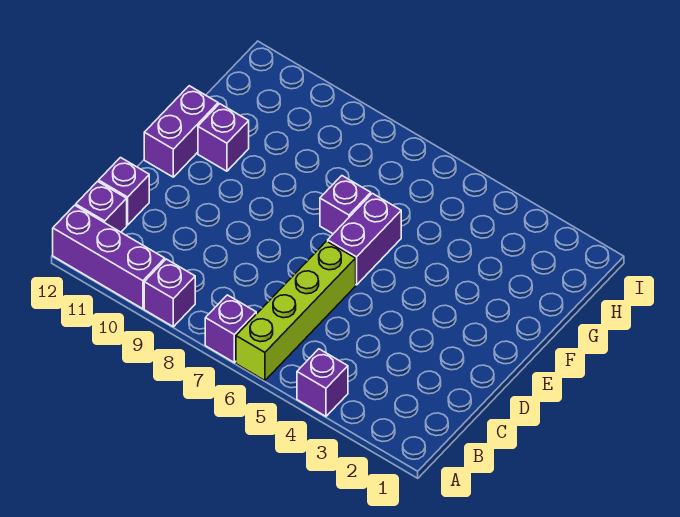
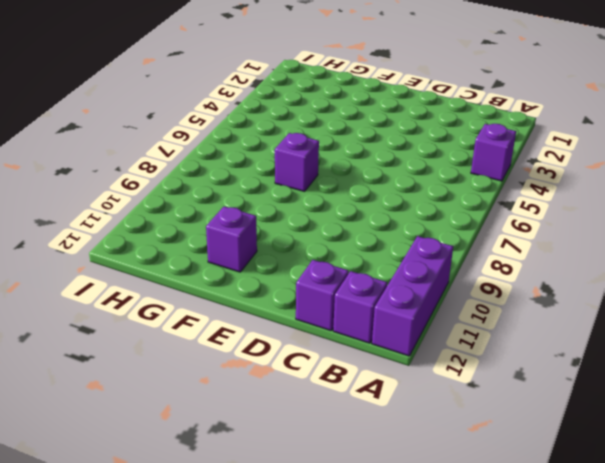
none -> lime brick A6:D6 level 1
none -> purple brick A7 level 1

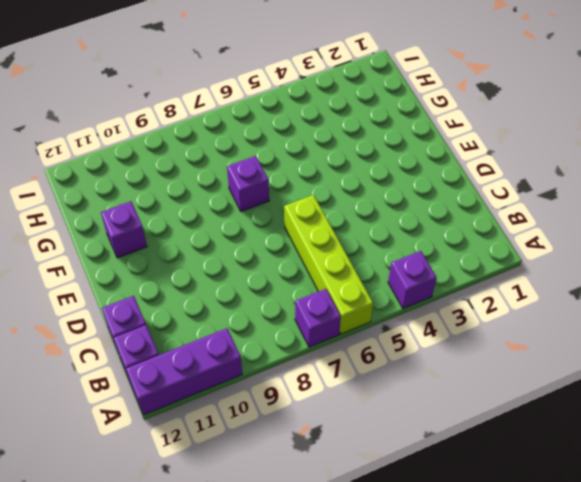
none -> purple brick A9 level 1
none -> purple brick E6:F6 level 1

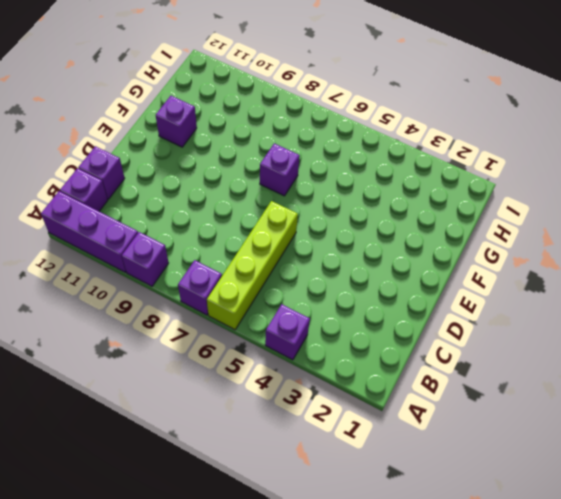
none -> purple brick E6:F6 level 1
none -> purple brick E12:F12 level 1

